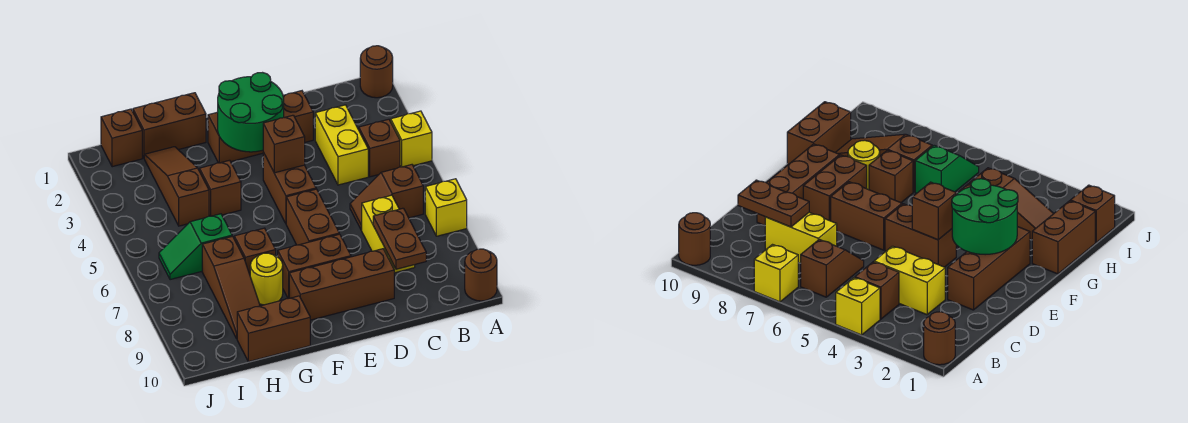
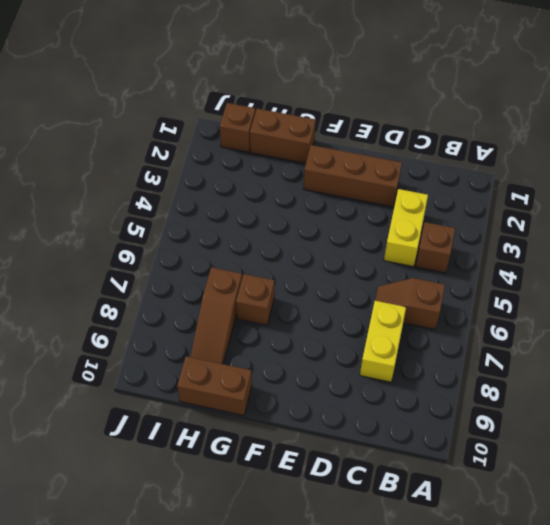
none -> brown round brick A1 level 1
none -> yellow brick A4 level 1
none -> yellow brick A7 level 1

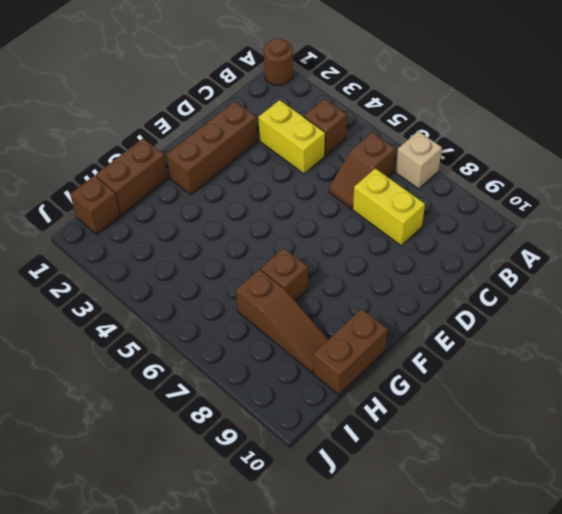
tan brick A7 level 1 -> yellow brick A7 level 1
none -> yellow brick A4 level 1
none -> brown round brick A10 level 1
none -> brown brick D9:F9 level 1

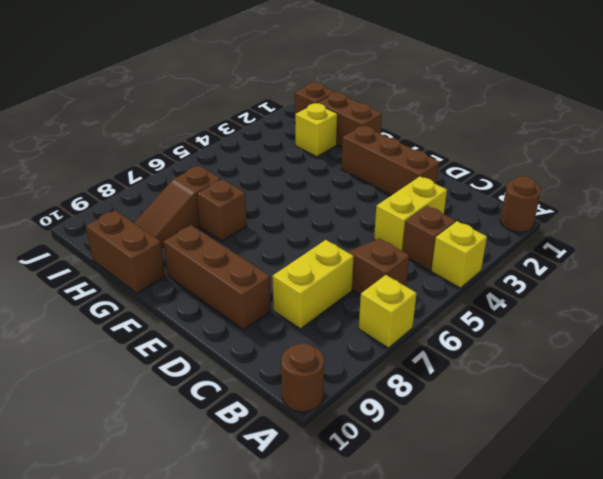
yellow brick H2 level 1 -> brown slope H2:H4 level 1 top 4
none -> brown brick E4:E5 level 1
none -> brown brick E6:E7 level 1
none -> brown brick E8:F8 level 1

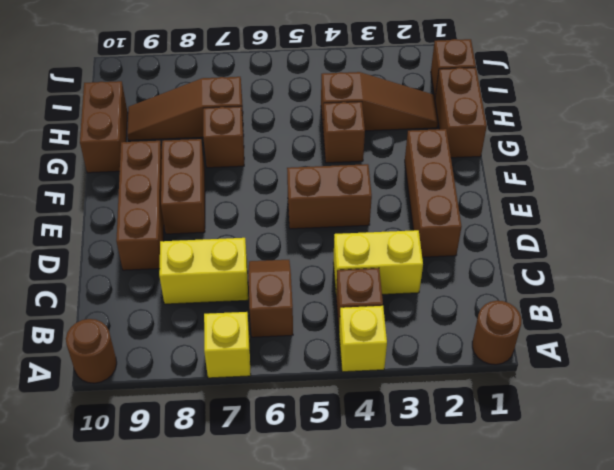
none -> brown brick E6:E7 level 1
none -> yellow round brick G8 level 1
none -> green slope H6:I6 level 1 top H

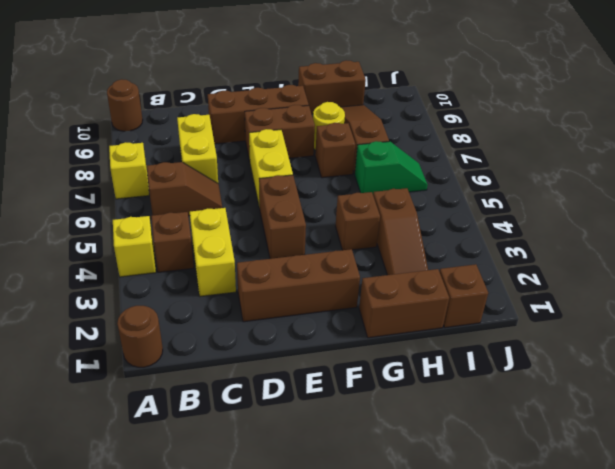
yellow brick E6:E7 level 1 -> brown brick E6:E7 level 1
none -> brown plate C8:C9 level 2
none -> green round brick E2:F3 level 2
none -> brown brick E4 level 2

